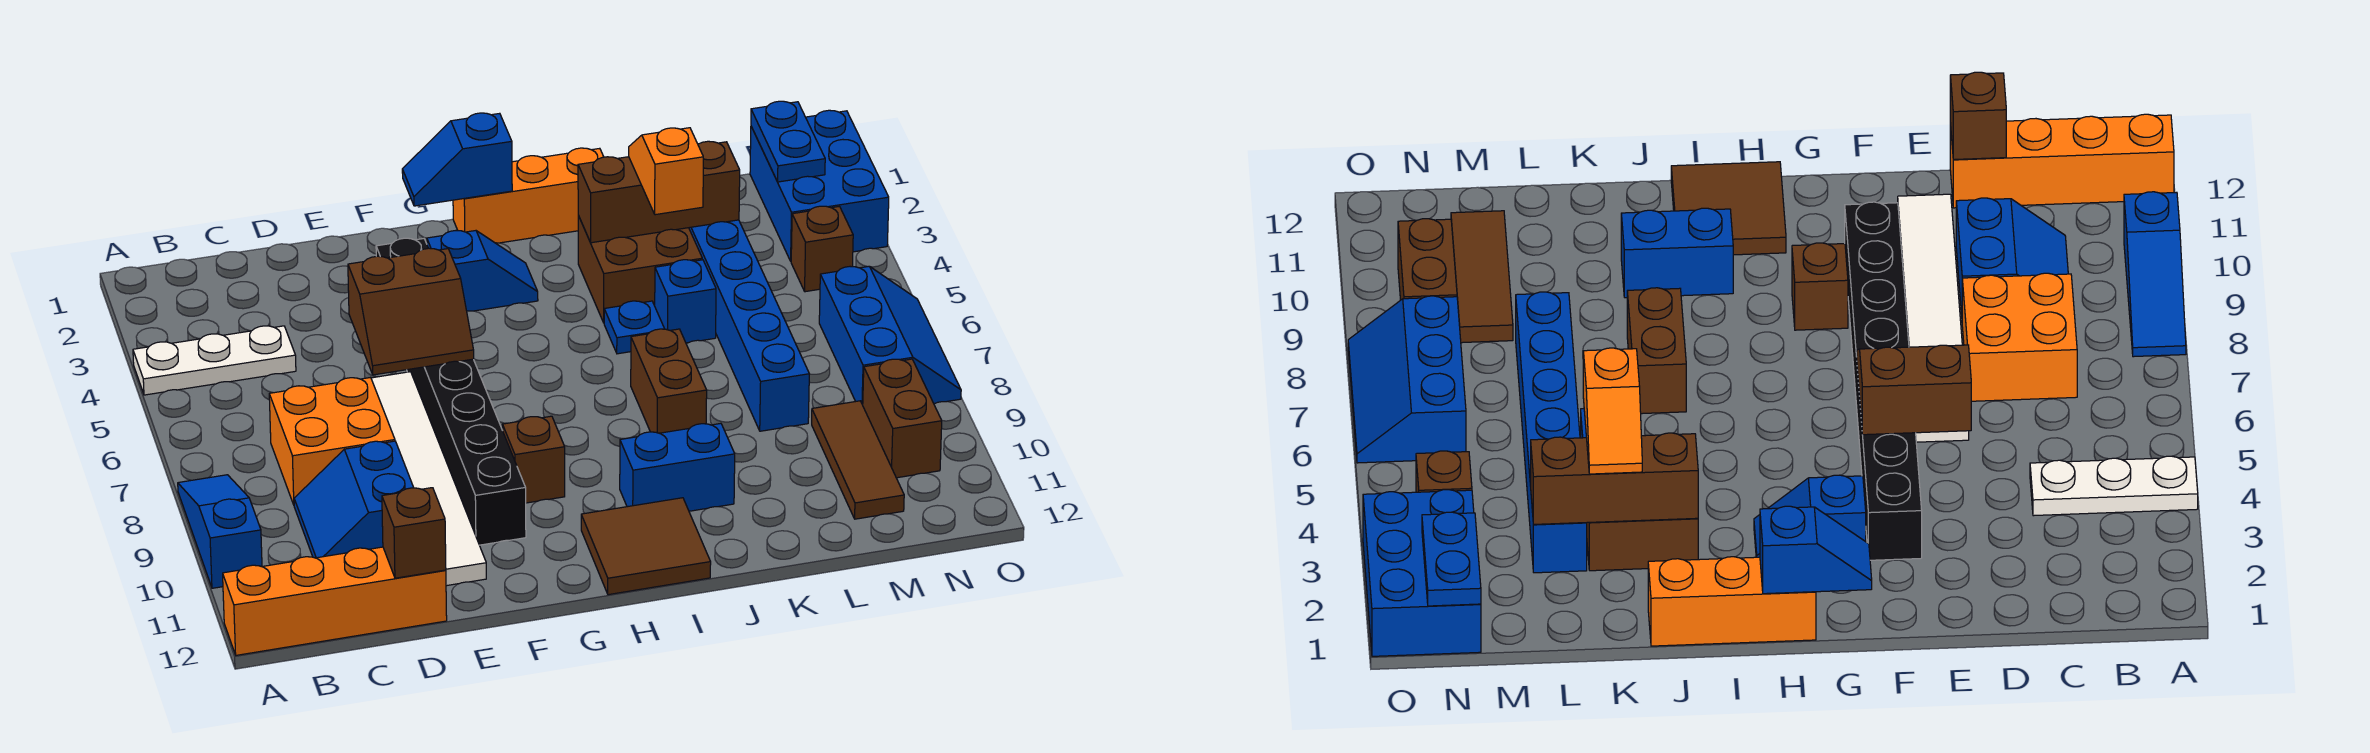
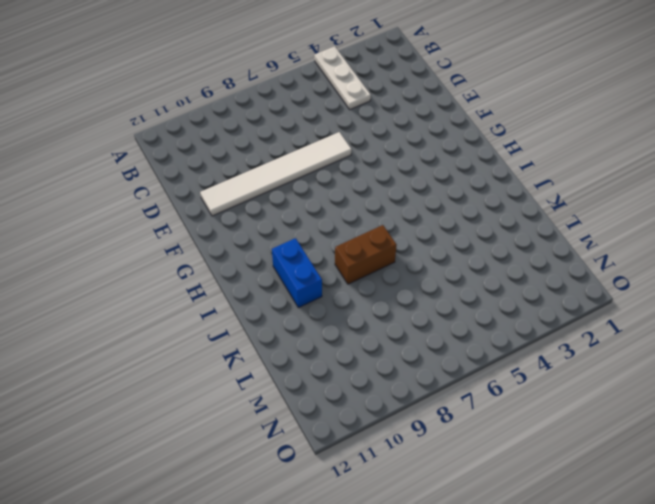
none -> blue slope A8:A10 level 1 top 10
none -> orange brick A12:D12 level 1
none -> orange brick C7:D8 level 1

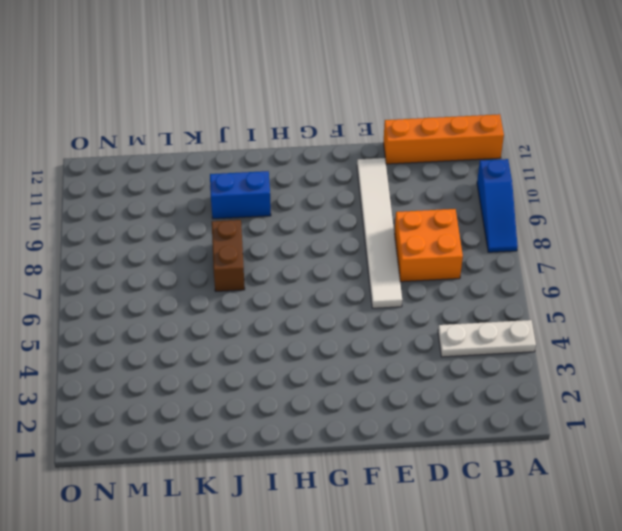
none -> blue slope C9:D10 level 1 top D
none -> black brick F3:F10 level 1
none -> blue slope G3:H3 level 1 top G

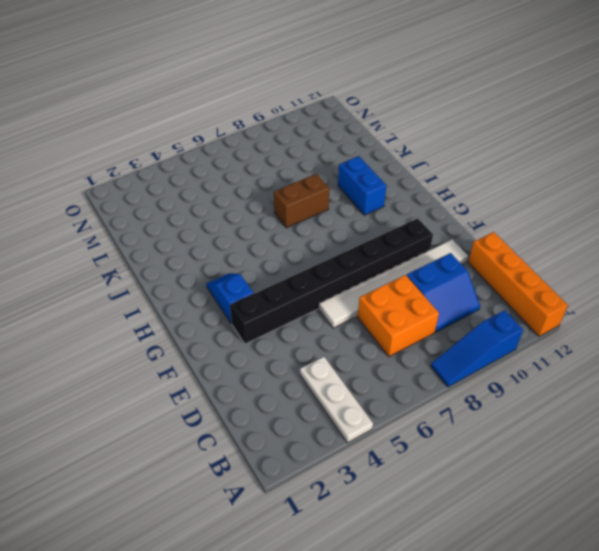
none -> brown brick G9 level 1
none -> orange brick H1:J1 level 1
none -> brown tile H11:I12 level 1

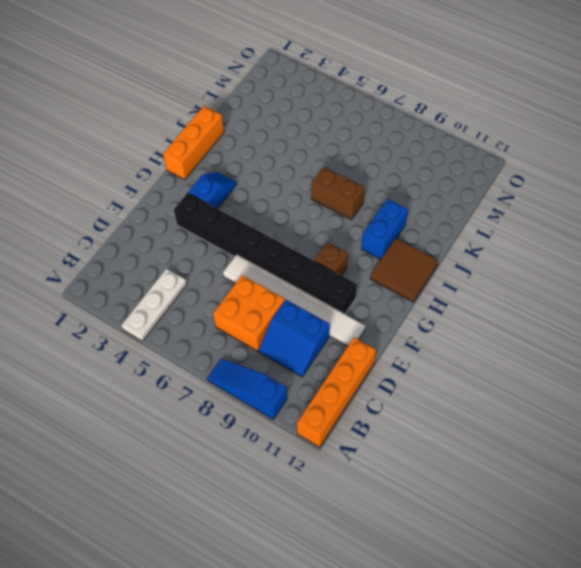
none -> brown brick J3:K4 level 1
none -> blue plate J5 level 1
none -> blue brick K5 level 1

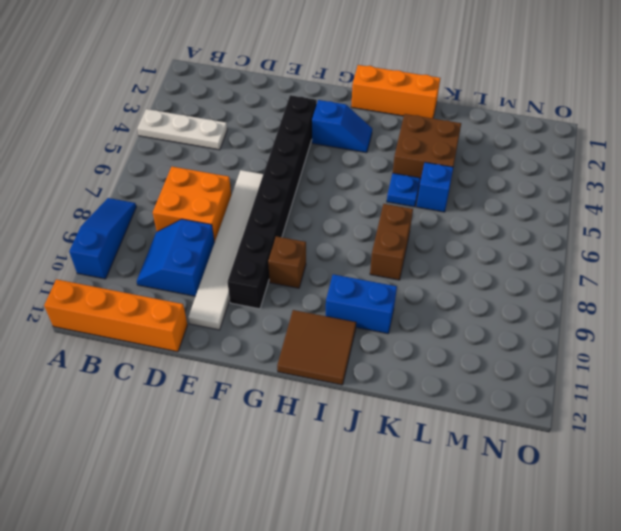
none -> blue brick L3:L8 level 1
none -> brown tile M9:M11 level 1
none -> blue brick N1:O3 level 1

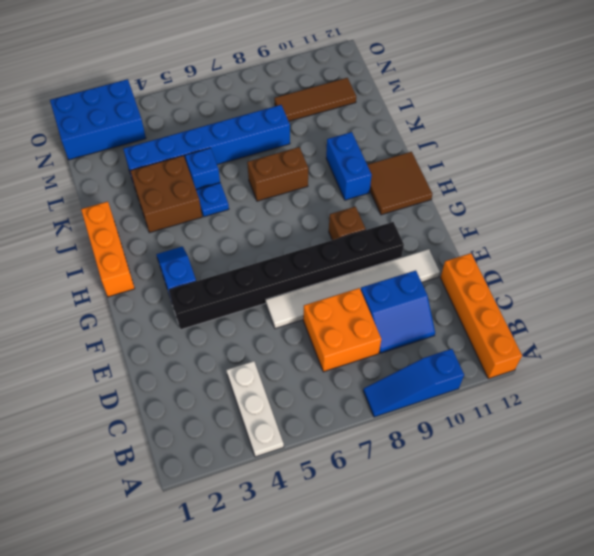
none -> brown brick N4 level 1
none -> blue slope N6:O8 level 1 top N
none -> brown brick N9:N10 level 1

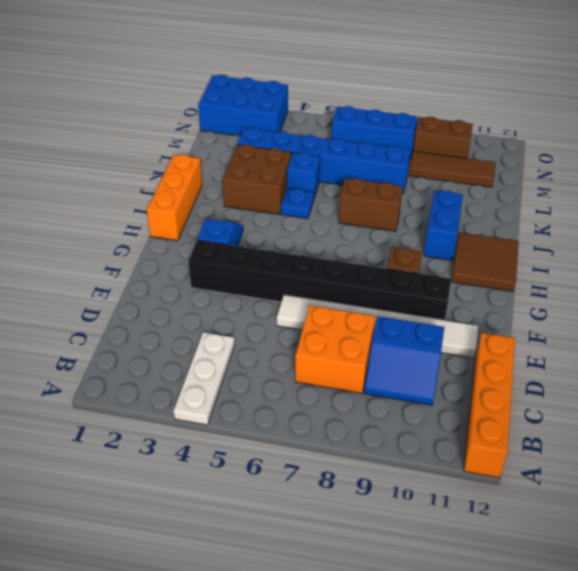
none -> blue slope A8:A10 level 1 top 10
none -> brown brick N4 level 1
none -> brown brick D12 level 2

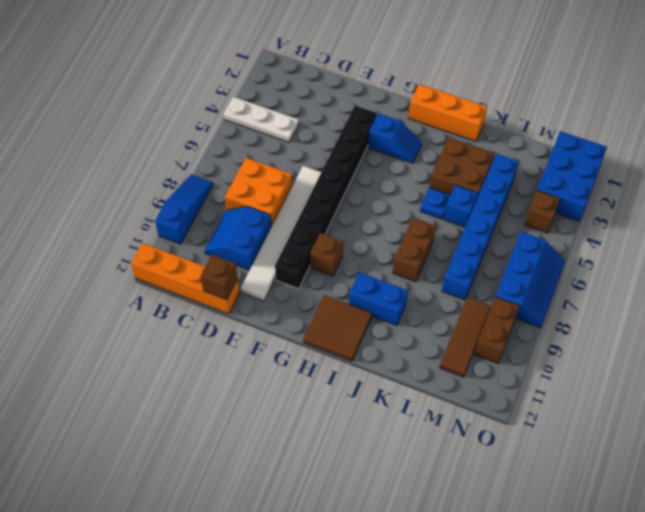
none -> brown slope E5:F6 level 2 top 5
none -> blue slope G1:H1 level 2 top H
none -> brown brick J3:L3 level 2

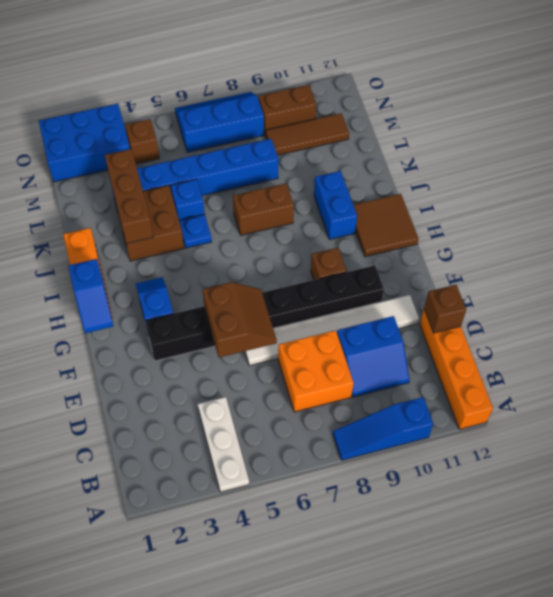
none -> blue plate N1:N2 level 2
none -> orange slope K3:K4 level 3 top 4

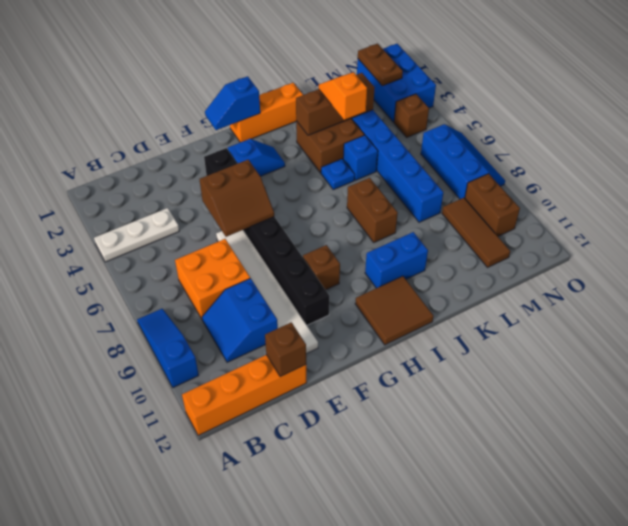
brown plate N1:N2 level 2 -> blue plate N1:N2 level 2

